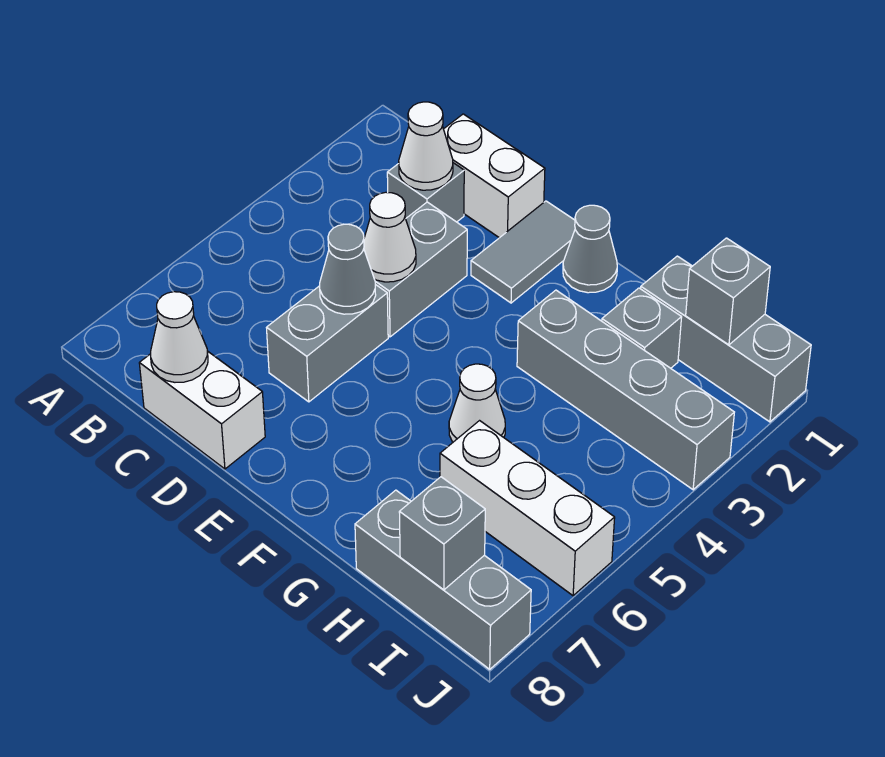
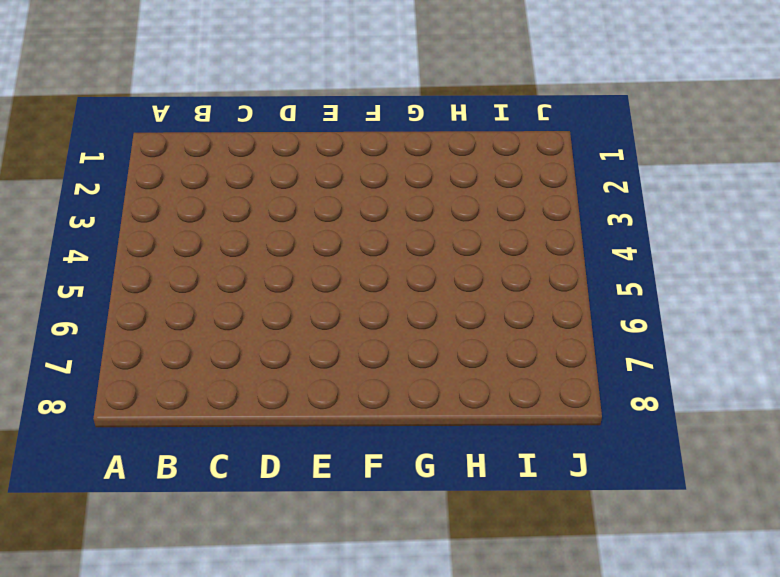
none -> white brick C1:D1 level 1
none -> grey brick C2 level 1
none -> white brick C8:D8 level 1

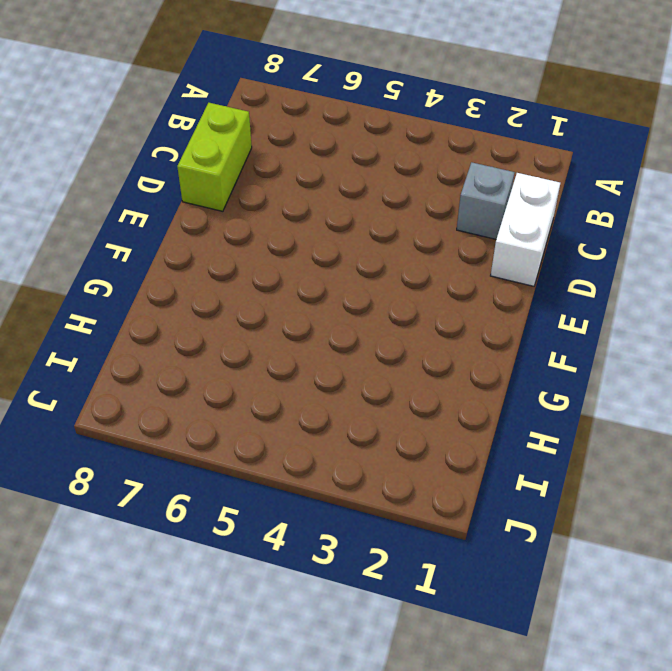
lime brick C8:D8 level 1 -> white brick C8:D8 level 1
none -> grey brick D3:D4 level 1
none -> grey brick D5:D6 level 1
none -> grey tile E1:E2 level 1

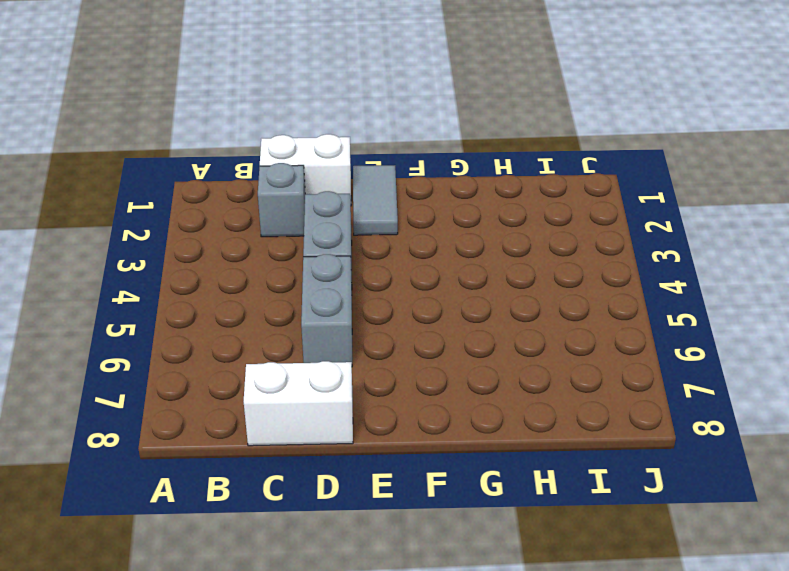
none -> grey cone F1 level 1
none -> grey brick G3:J3 level 1
none -> white cone G5 level 1

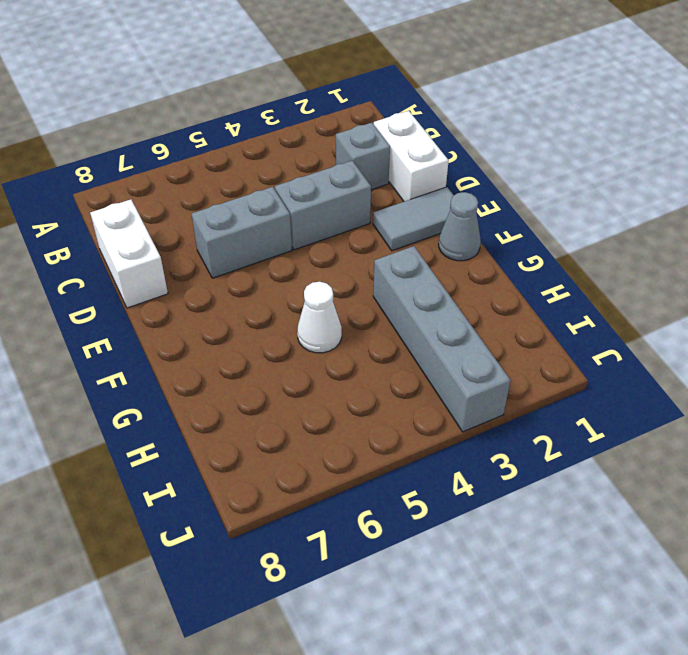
none -> grey brick H1:J1 level 1
none -> grey brick H2 level 1
none -> white brick H6:J6 level 1

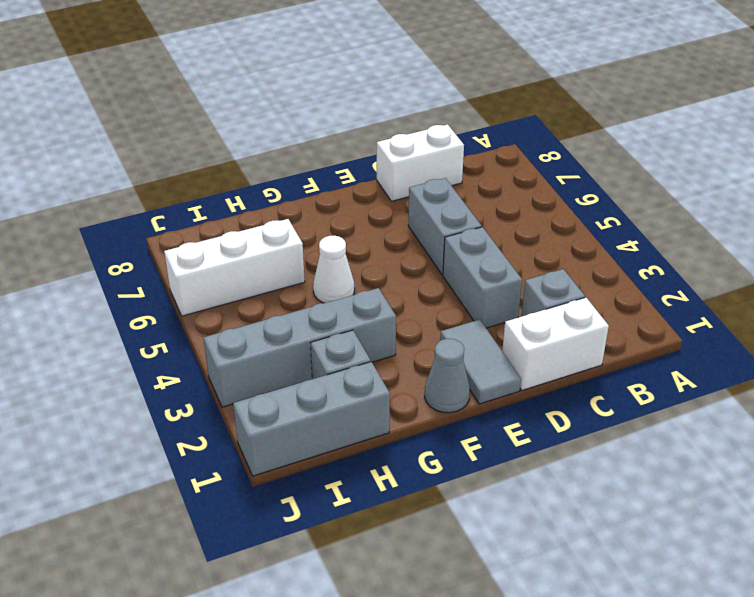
none -> grey brick H8:J8 level 1
none -> white cone C2 level 2
none -> white cone C8 level 2

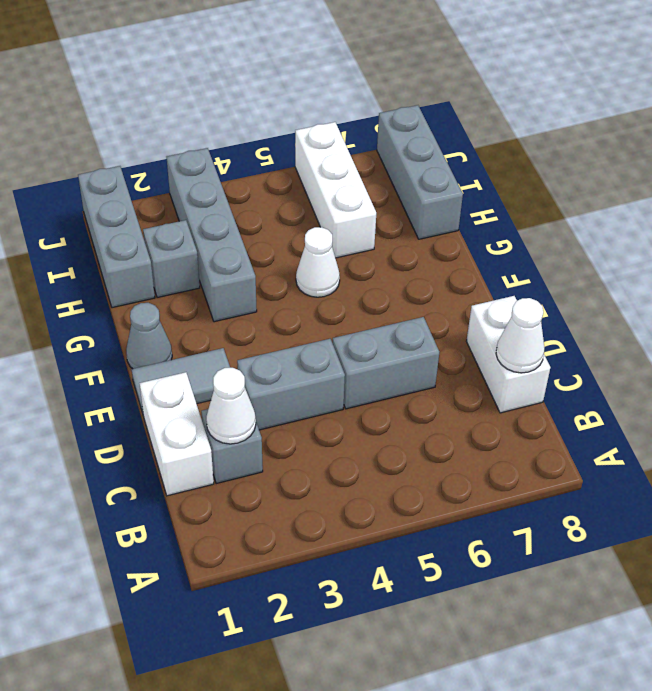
none -> white cone D4 level 2
none -> grey cone D5 level 2
none -> grey brick I1 level 2

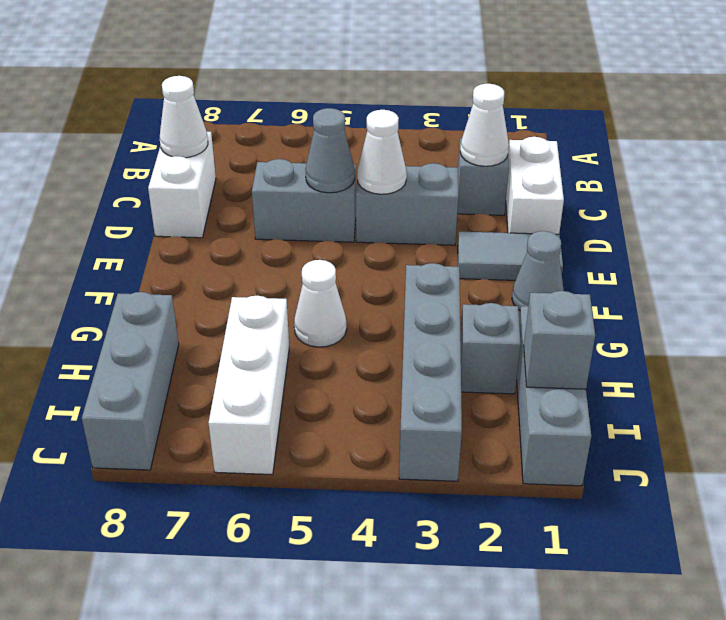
none -> grey brick I8 level 2

